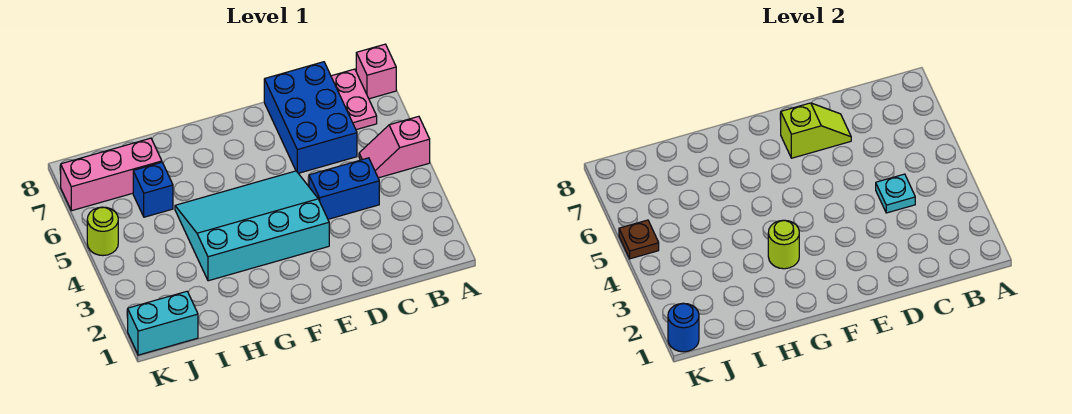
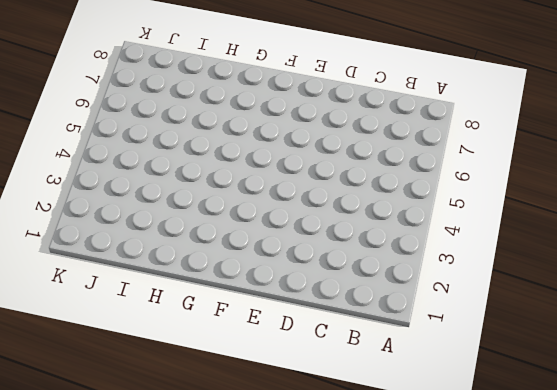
none -> pink slope A5:B5 level 1 top A
none -> pink brick A8 level 1
none -> pink plate B7:B8 level 1

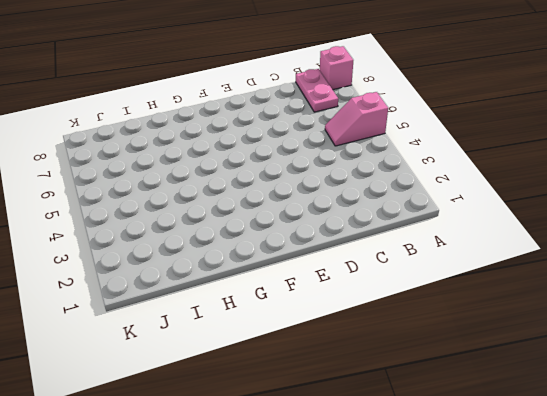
none -> blue brick C4:D4 level 1
none -> blue brick C6:D8 level 1
none -> cyan slope E3:H5 level 1 top 3

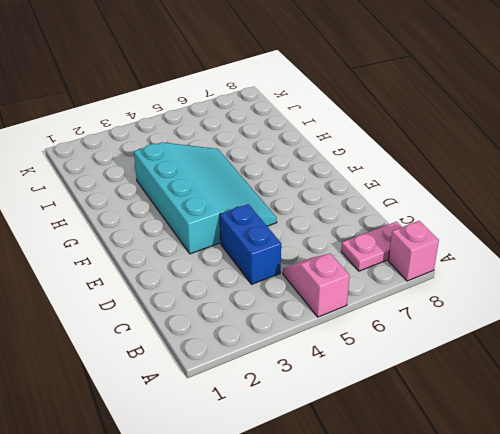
none -> blue brick C6:D8 level 1
none -> blue brick I6 level 1
none -> pink brick I7:K7 level 1

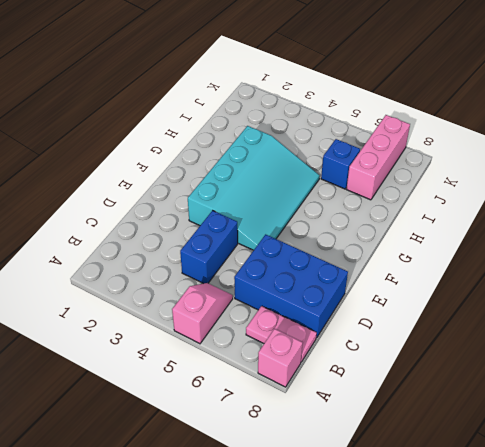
none -> cyan brick J1:K1 level 1
none -> lime round brick K5 level 1
none -> cyan plate C4 level 2

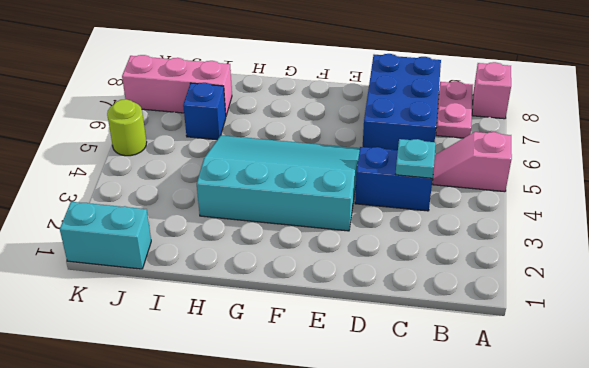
none -> lime slope D7:E7 level 2 top E
none -> lime round brick G3 level 2
none -> blue round brick K1 level 2

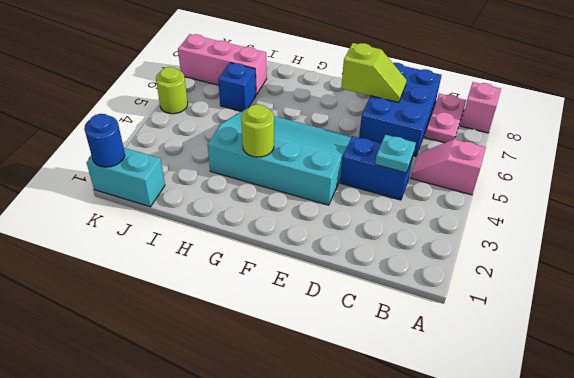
none -> brown plate K5 level 2

